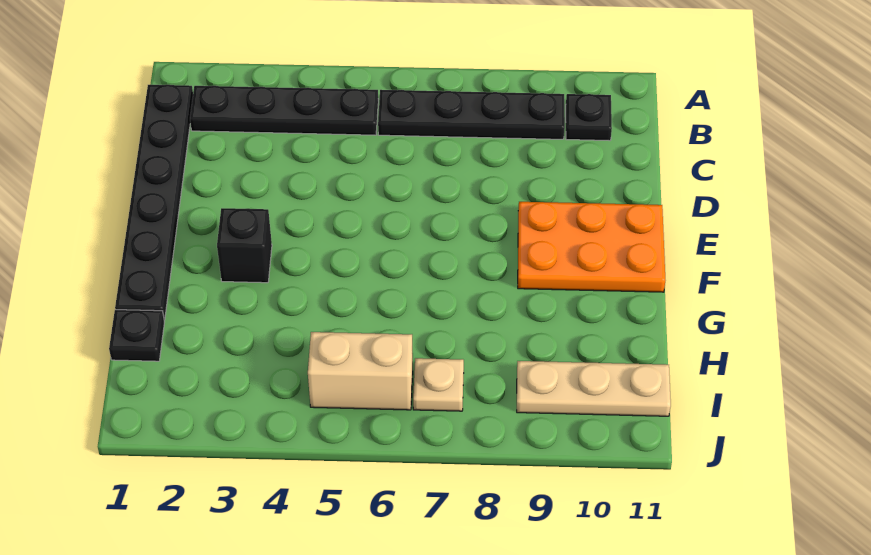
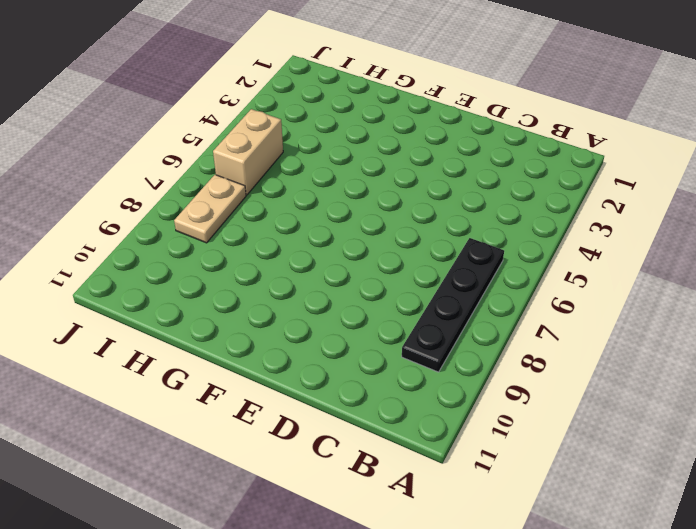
tan plate I7:I8 level 1 -> tan plate I7 level 1
none -> black plate B1:G1 level 1
none -> black plate B2:B5 level 1

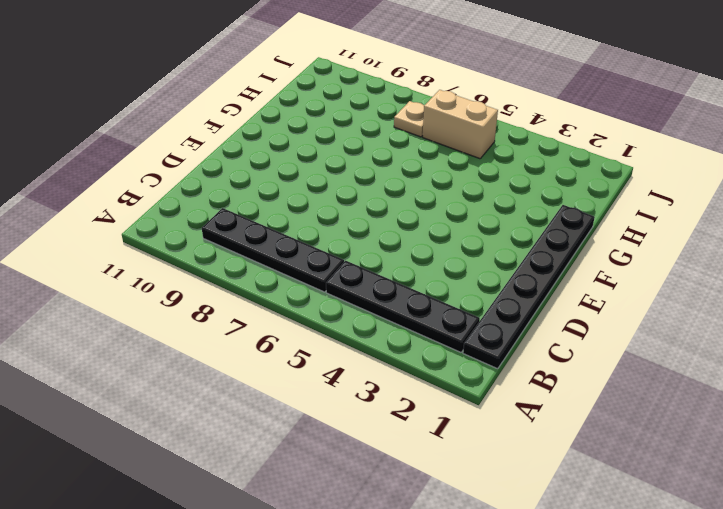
none -> black plate B10 level 1
none -> orange plate E9:F11 level 1

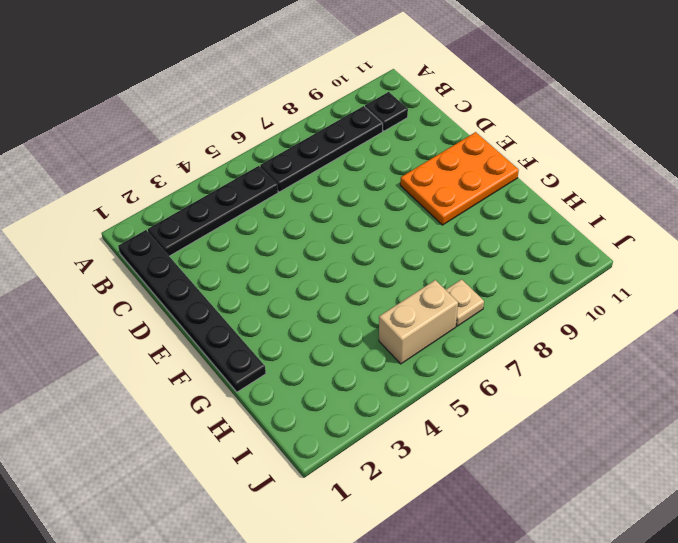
none -> black brick F3 level 1
none -> black plate H1 level 1

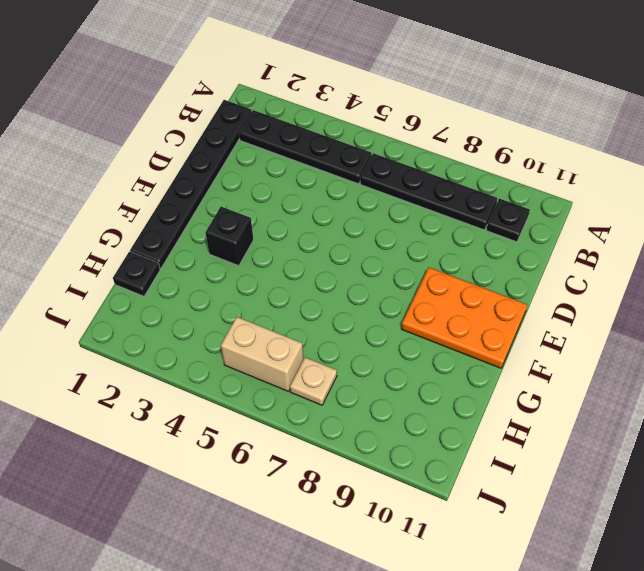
none -> tan plate I9:I11 level 1

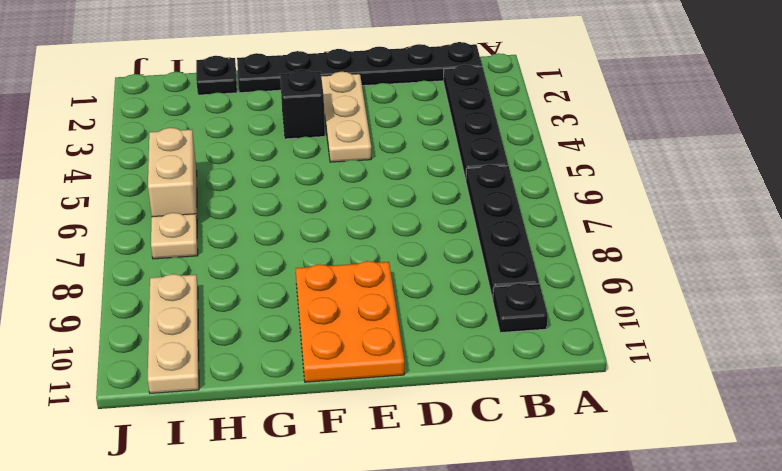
tan plate E2:E4 level 1 -> none

